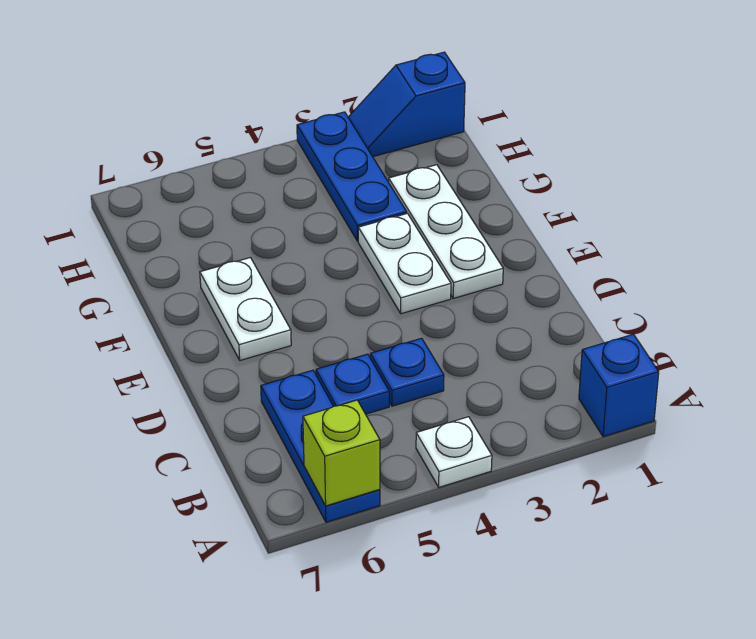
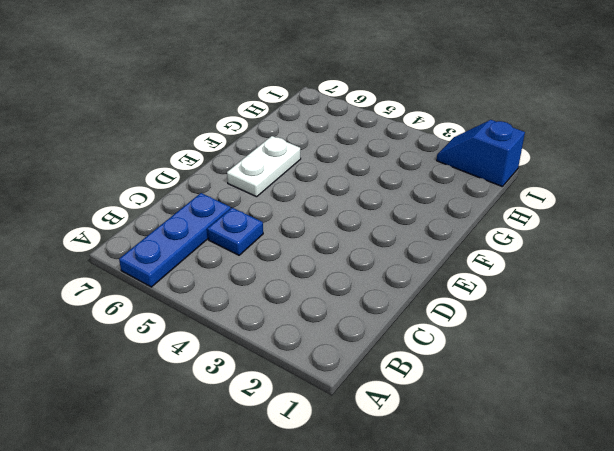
none -> blue brick A1 level 1
none -> white plate A4 level 1

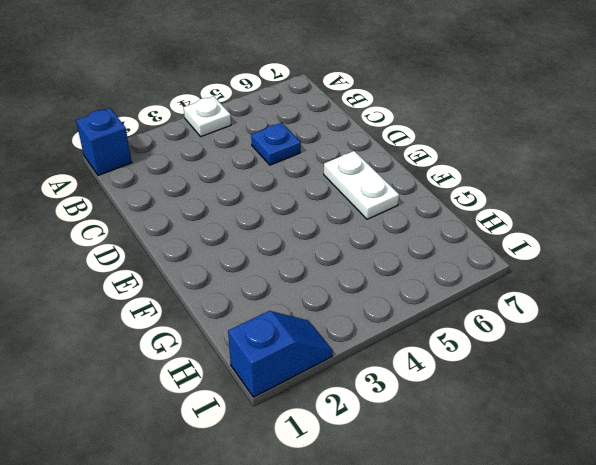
none -> blue plate A6:C6 level 1
none -> blue plate C4 level 1

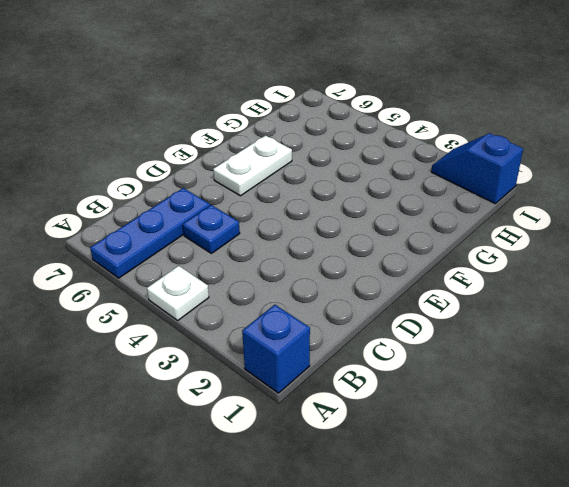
none -> blue plate C4 level 1
none -> white plate E2:G2 level 1

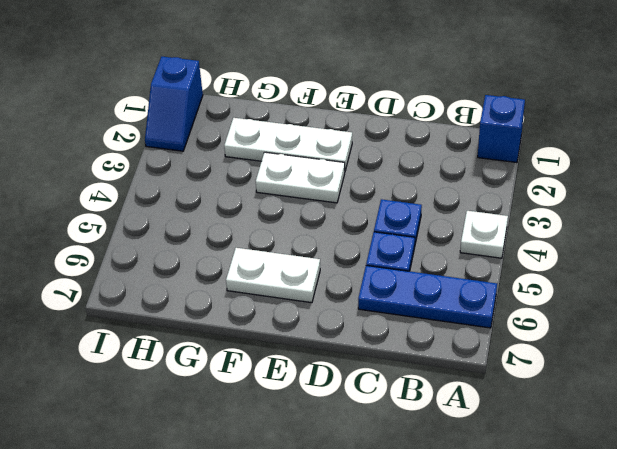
none -> blue plate G3:I3 level 1
none -> lime brick A6 level 2

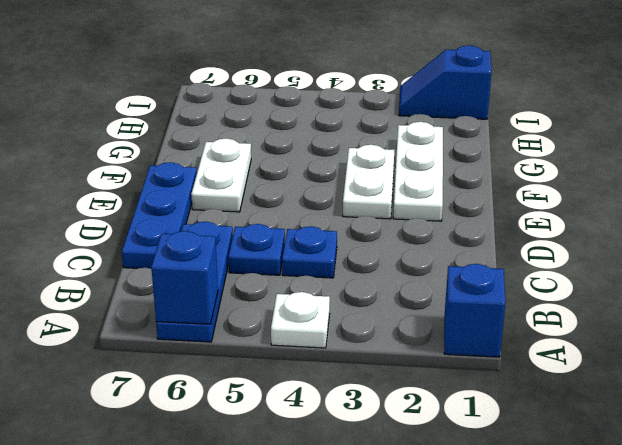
blue brick A6 level 2 -> lime brick A6 level 2
blue plate C7:E7 level 1 -> blue plate G3:I3 level 1

